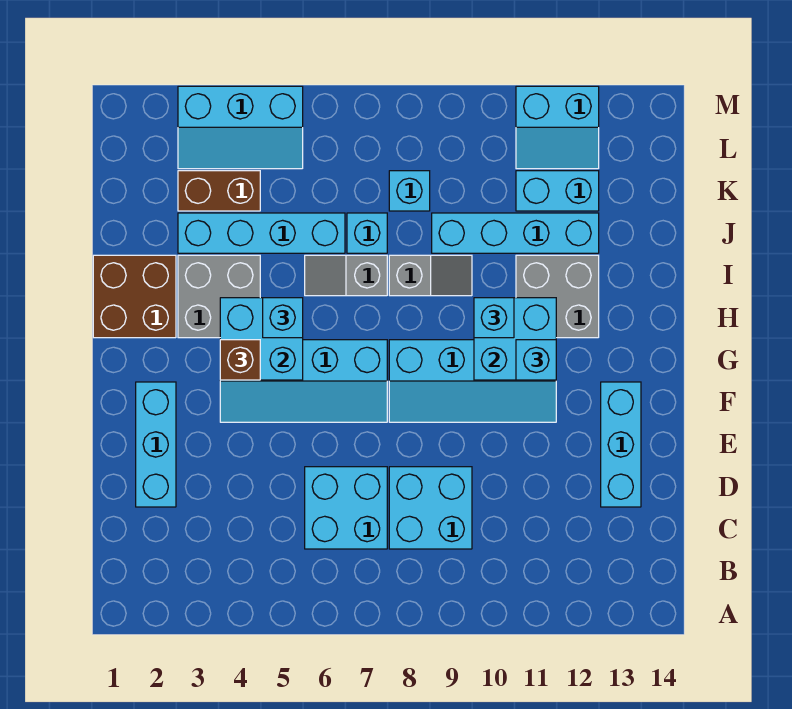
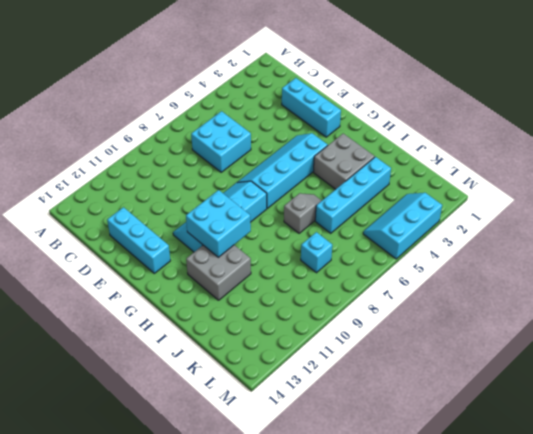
none -> cyan brick C8:D9 level 1
none -> brown brick H1:I2 level 1
none -> grey slope I8:I9 level 1 top 8

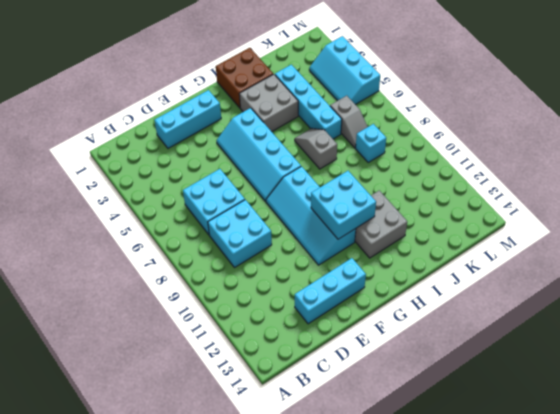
grey slope K6:K7 level 1 top 6 -> grey slope I8:I9 level 1 top 8
none -> cyan brick J7 level 1
none -> cyan brick J9:J12 level 1
none -> brown brick K3:K4 level 1

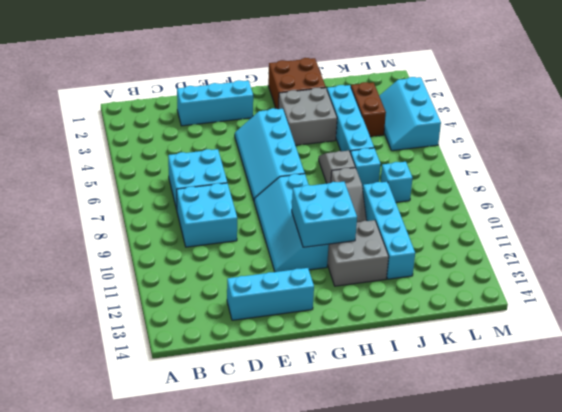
none -> cyan brick K11:K12 level 1
none -> cyan slope L11:M12 level 1 top M
none -> cyan brick G4:H5 level 2

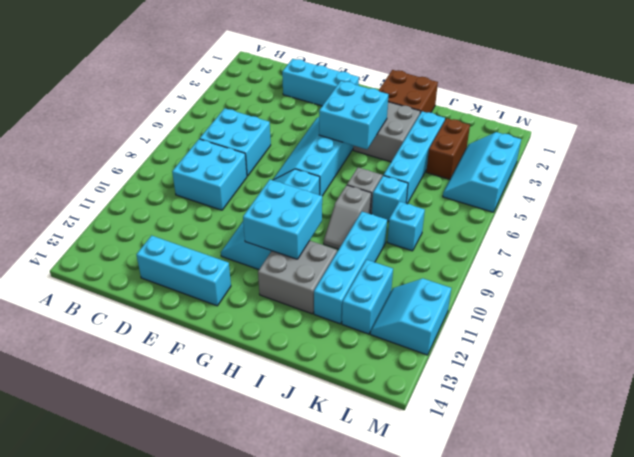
none -> brown brick G4 level 3
none -> cyan brick G11 level 3
none -> cyan brick H5 level 3

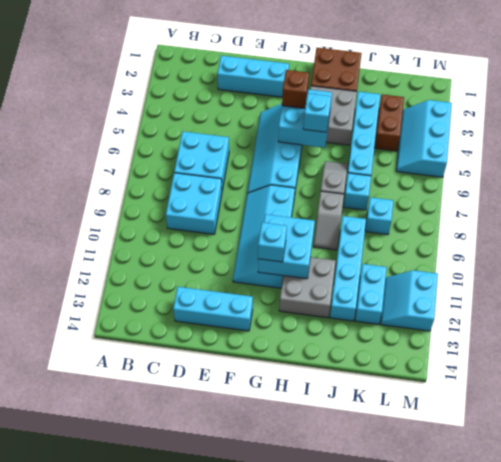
none -> cyan brick H10 level 3

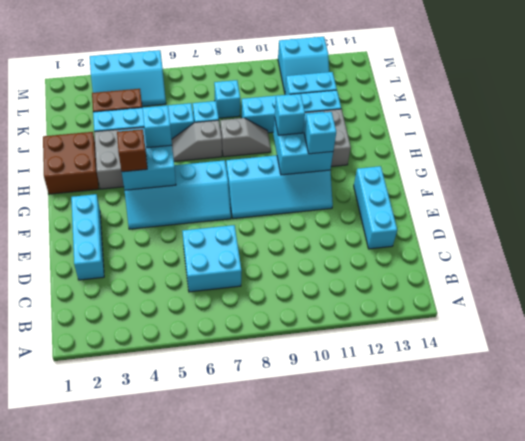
none -> cyan brick C8:D9 level 1

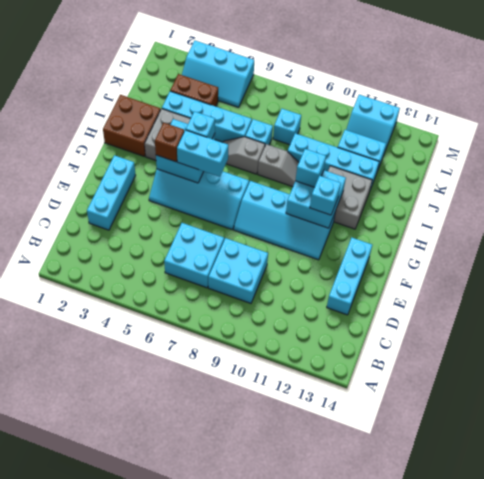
cyan brick G5:G6 level 3 -> none

